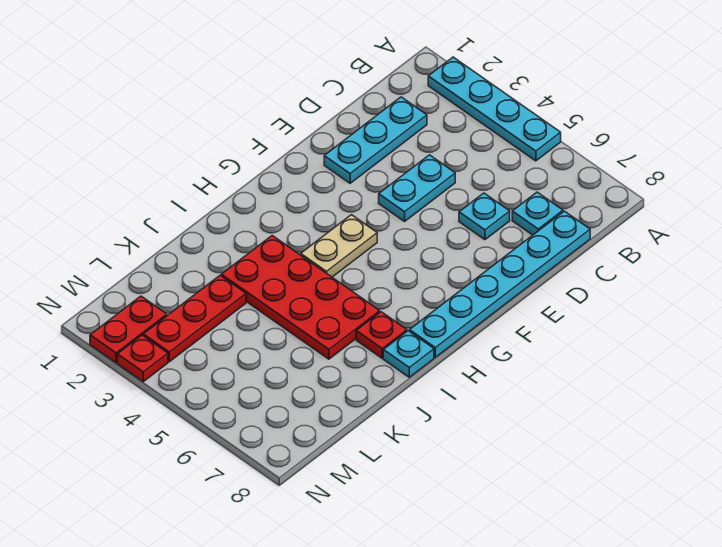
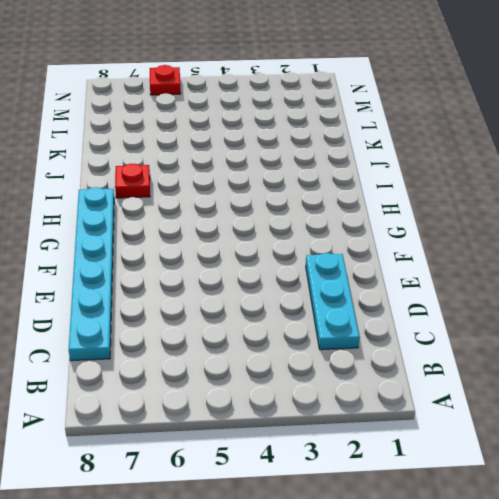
red plate N6 level 1 -> red plate N3 level 1
none -> cyan plate A2:A5 level 1
none -> cyan plate C7 level 1
none -> cyan plate D4:E4 level 1

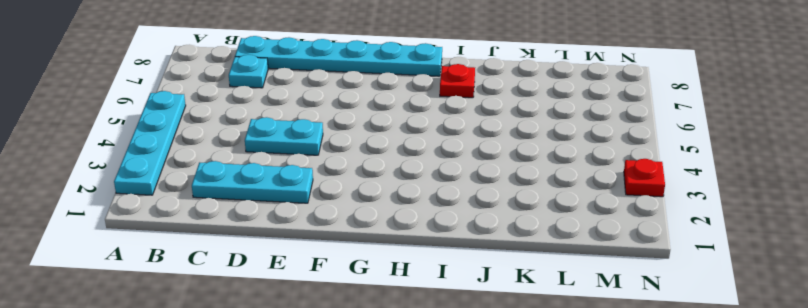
none -> cyan plate D6 level 1
none -> tan plate G4:H4 level 1
none -> red plate I3:J6 level 1

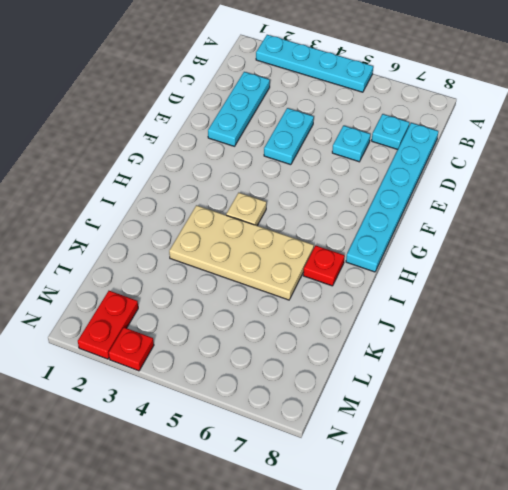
tan plate H4 level 1 -> tan plate G4:H4 level 1
tan plate I3:J6 level 1 -> red plate I3:J6 level 1
none -> cyan plate I8 level 1
none -> red plate K3:M3 level 1

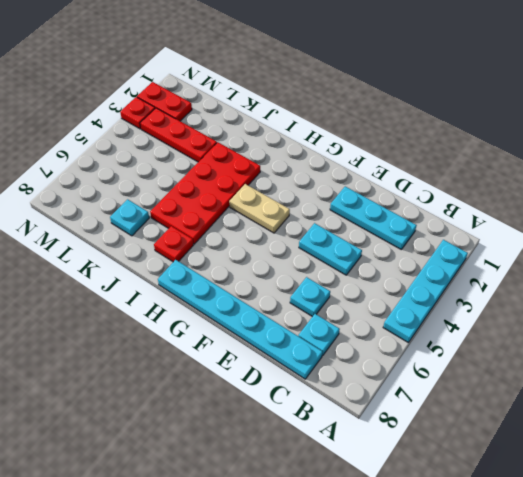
cyan plate K7 level 1 -> cyan plate I8 level 1

